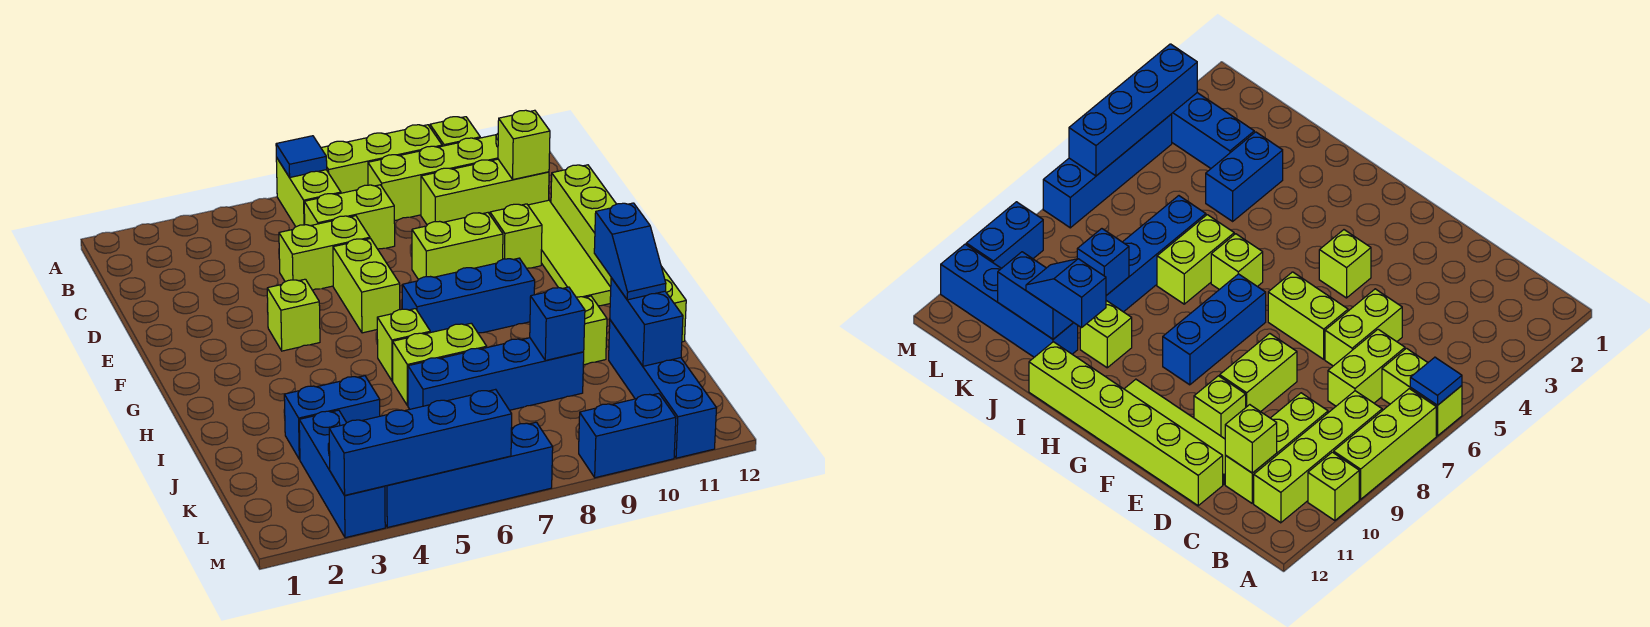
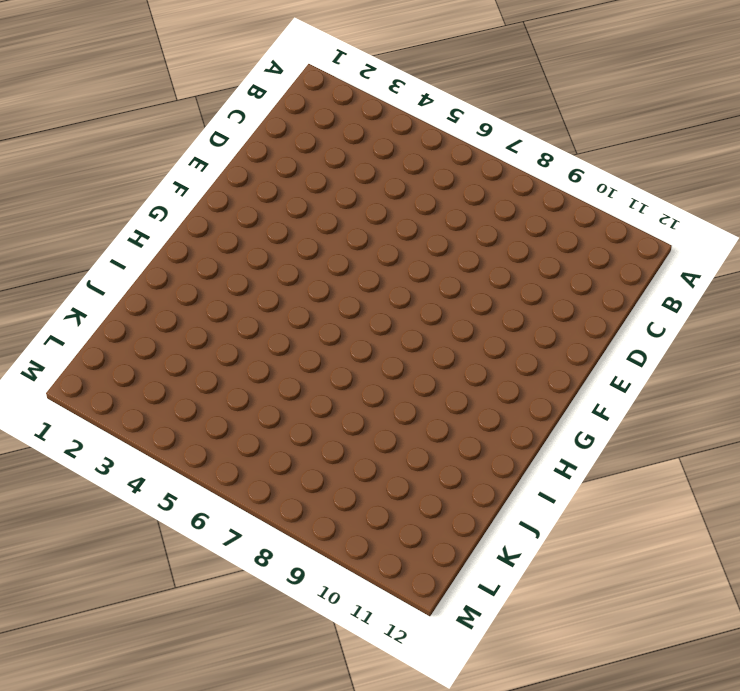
none -> lime brick A6:B6 level 1
none -> lime brick A7:A9 level 1
none -> lime brick A10 level 1

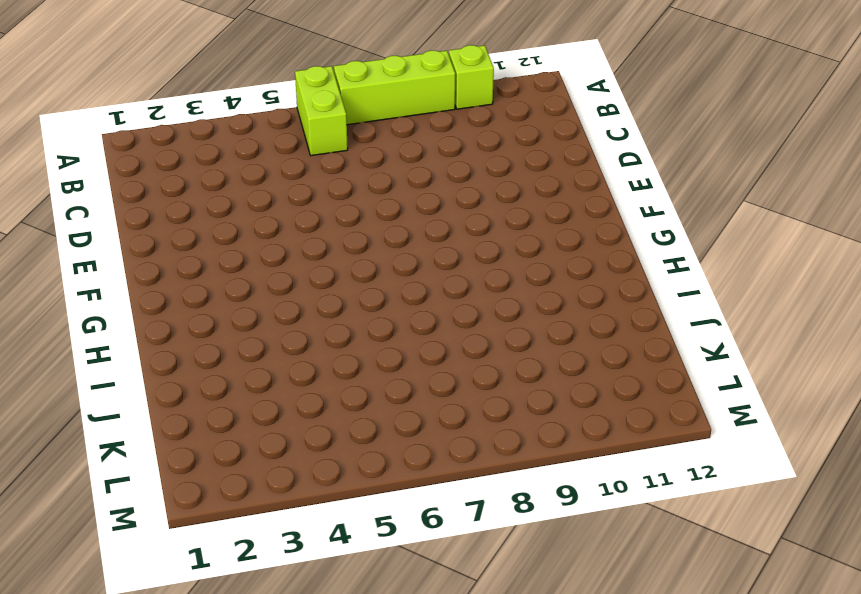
none -> lime brick B8:B11 level 1
none -> lime brick C6:C7 level 1
none -> lime brick C9:C11 level 1

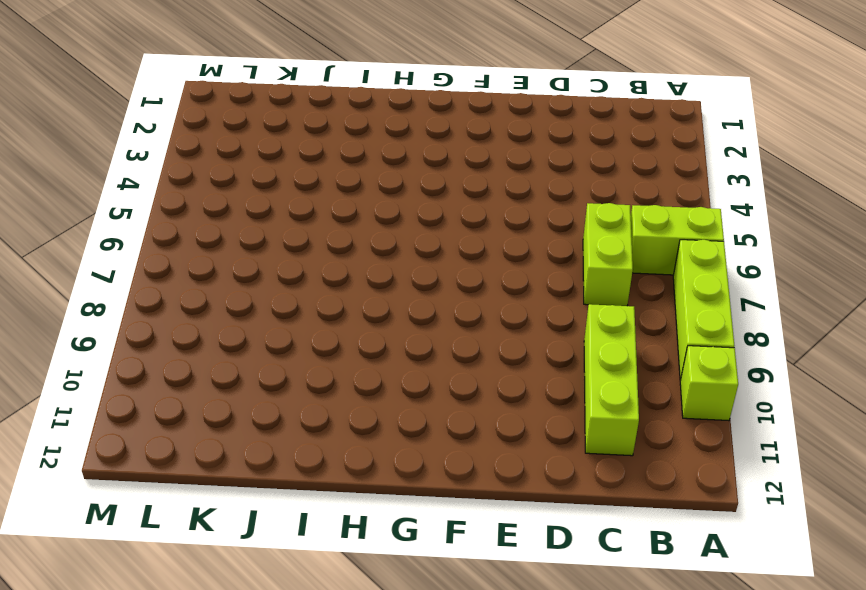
none -> lime brick B8:B11 level 1
none -> lime brick D5:D6 level 1
none -> lime tile D11:G11 level 1

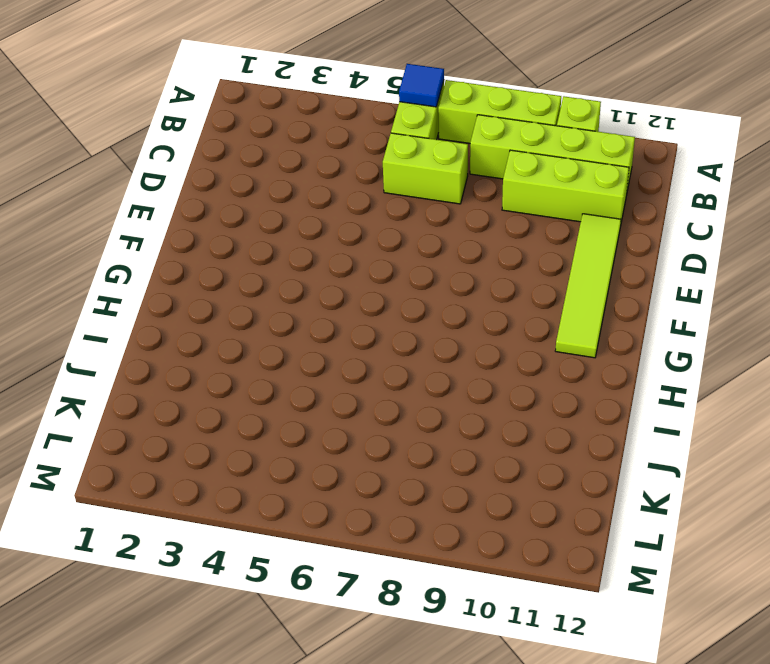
none -> lime brick D5:D6 level 1
none -> lime brick D12:I12 level 1
none -> lime brick E6:F6 level 1

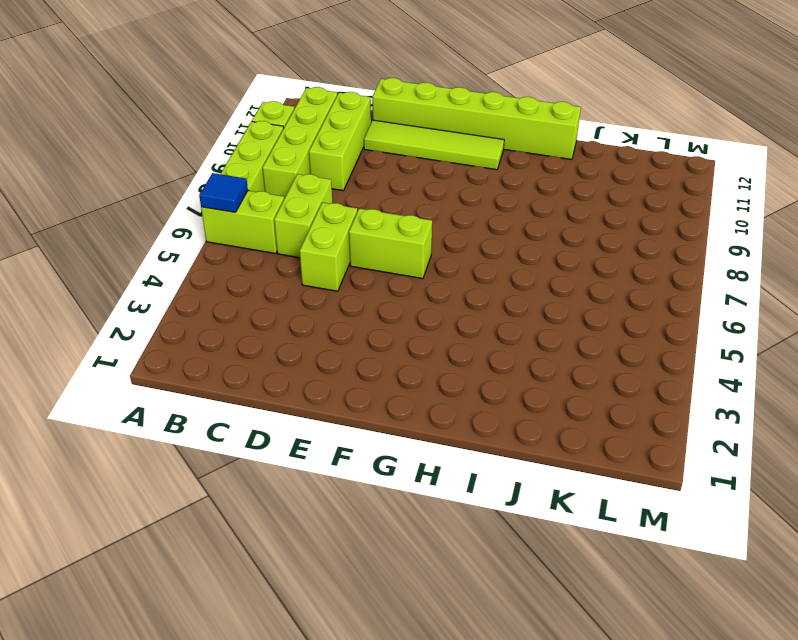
none -> lime brick E8:E9 level 1
none -> lime brick E10 level 1
none -> lime brick F4 level 1

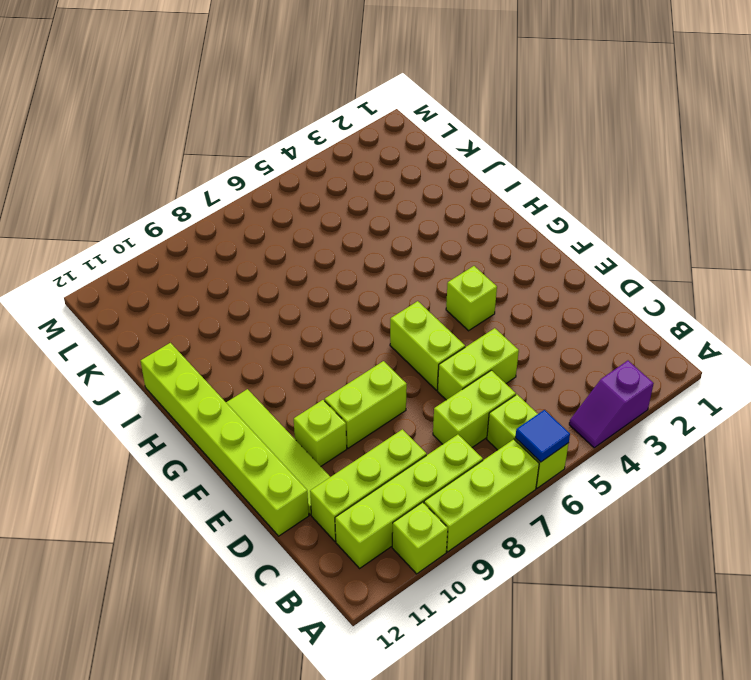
purple slope A3:A4 level 1 top 3 -> none
none -> blue brick G7:G9 level 1
none -> lime brick H6 level 1
none -> lime brick I6:I7 level 1

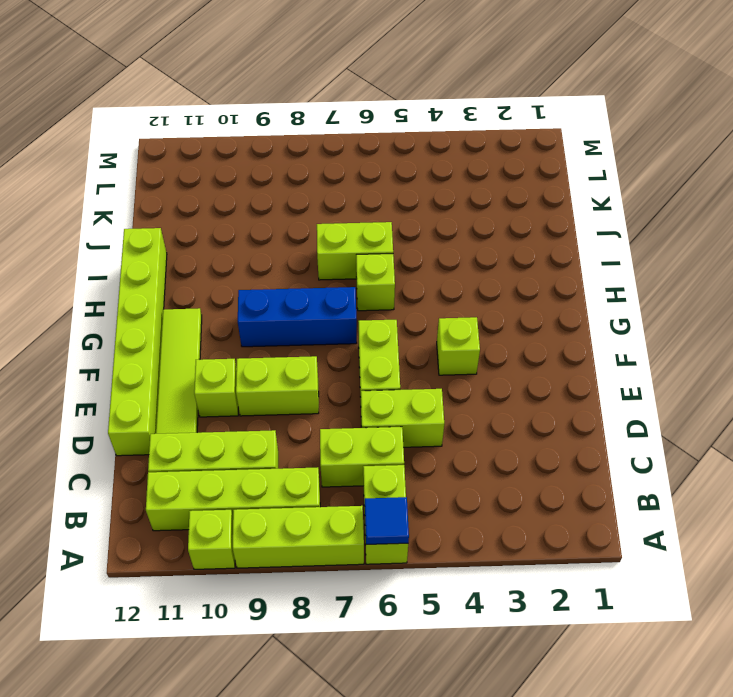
none -> lime brick I10 level 1
none -> blue brick J3:J4 level 1
none -> blue brick J6:J9 level 1

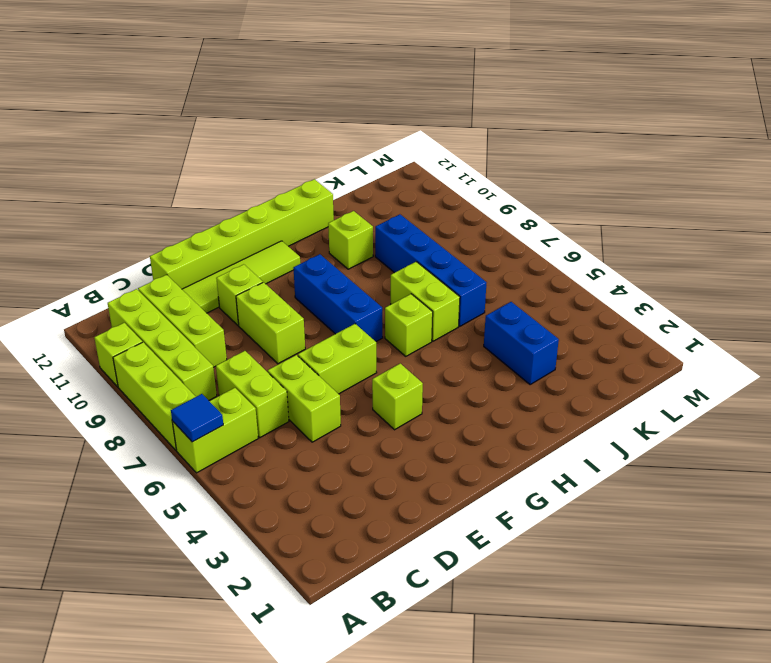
none -> blue brick J11:M11 level 1
none -> blue brick K3:M3 level 1
none -> blue brick M4:M7 level 1

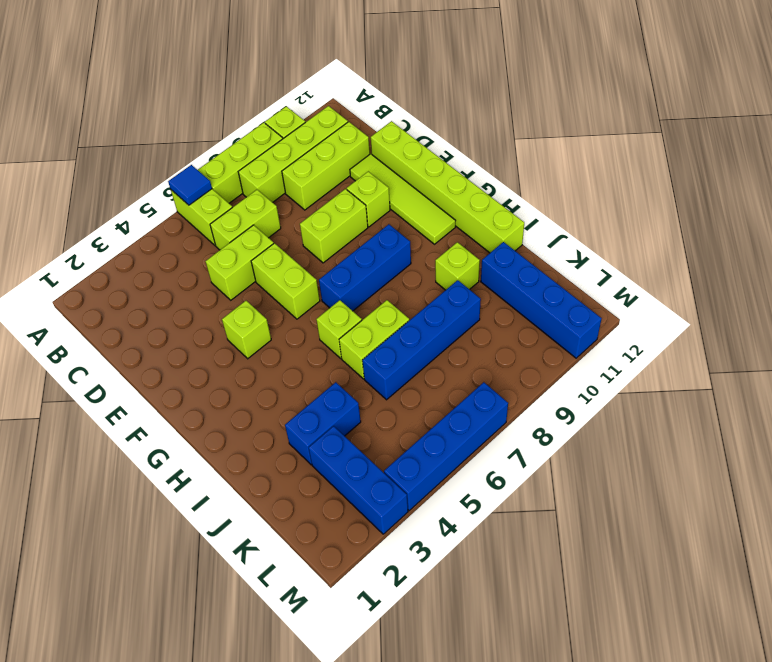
none -> blue brick M9:M10 level 1
none -> lime brick C11 level 2
none -> blue brick J9 level 2

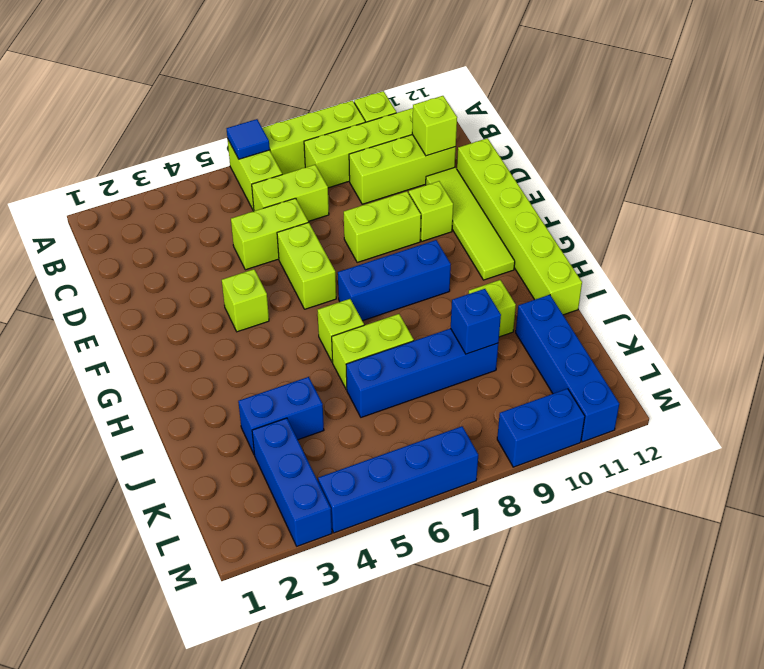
none -> blue brick J11:K11 level 2
none -> blue brick M3:M6 level 2
none -> blue slope I11:J11 level 3 top I

